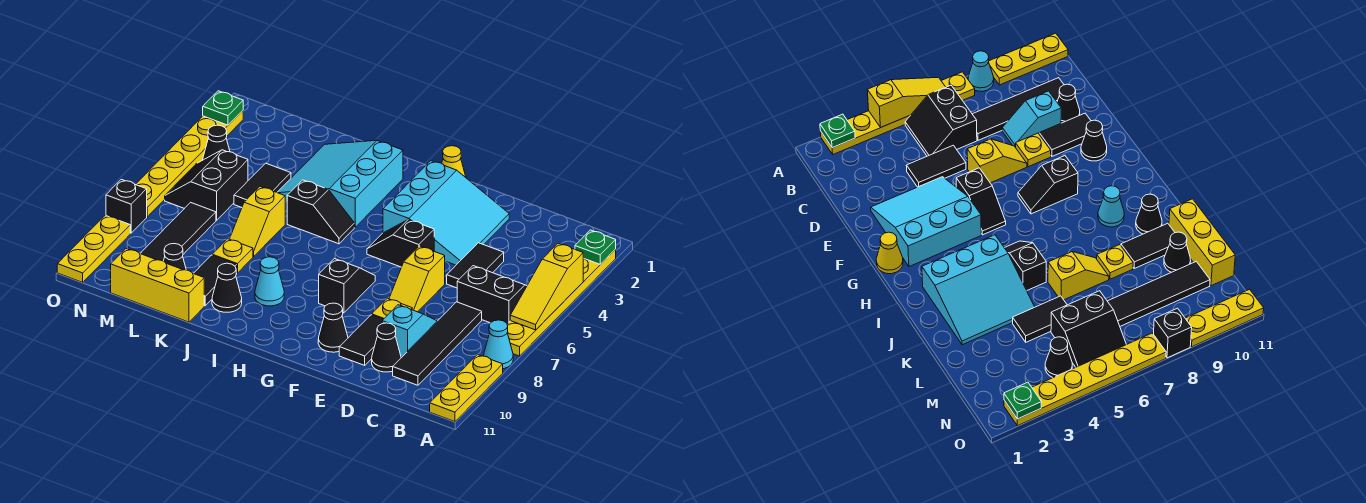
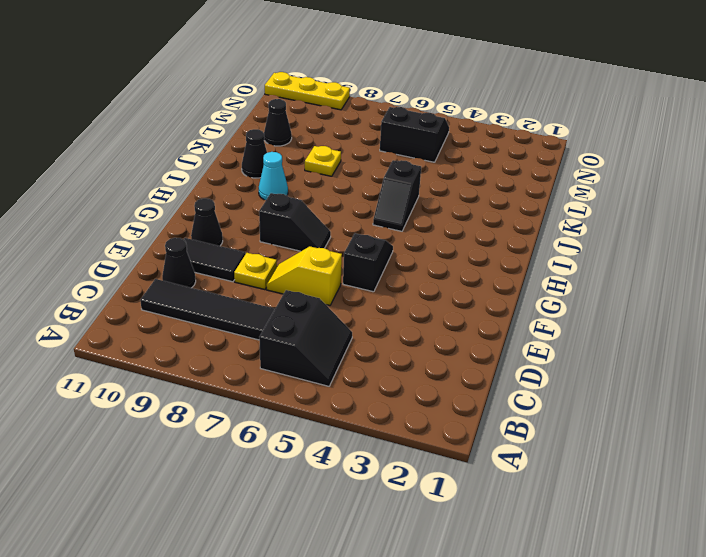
none -> yellow plate A2:A7 level 1
none -> cyan cone A8 level 1
none -> yellow plate A9:A11 level 1
none -> black tile D4:D5 level 1

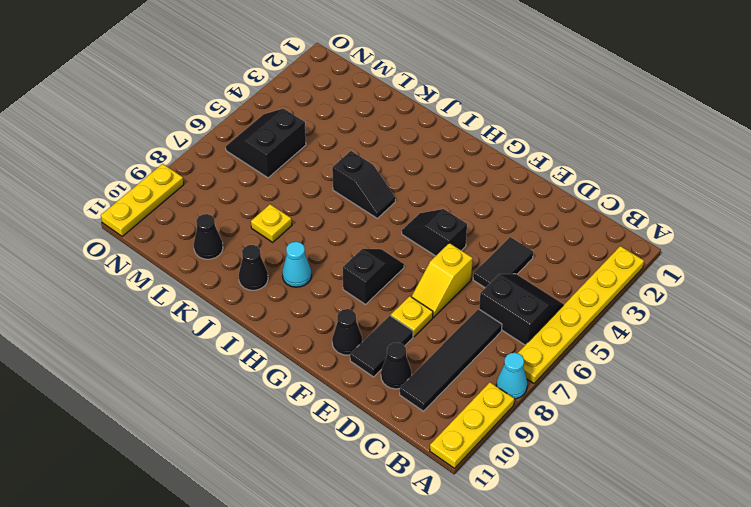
none -> cyan slope D8:D9 level 1 top 9
none -> cyan slope E2:G4 level 1 top G
none -> yellow cone G1 level 1
none -> cyan slope I2:K4 level 1 top I

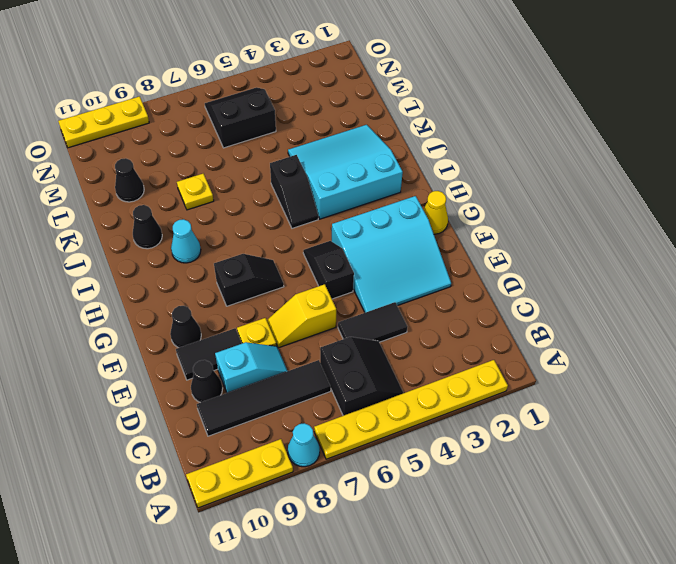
none -> yellow slope K6:K7 level 1 top 6
none -> black tile K9:K10 level 1
none -> yellow brick K11:M11 level 1
none -> black tile L4:L5 level 1

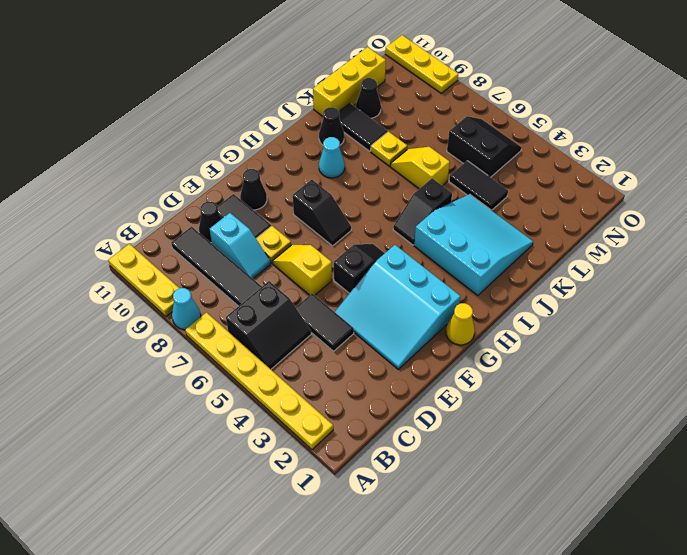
none -> black tile M7:M10 level 1
none -> black cone N4 level 1
none -> yellow plate O2:O7 level 1
none -> black brick O8 level 1

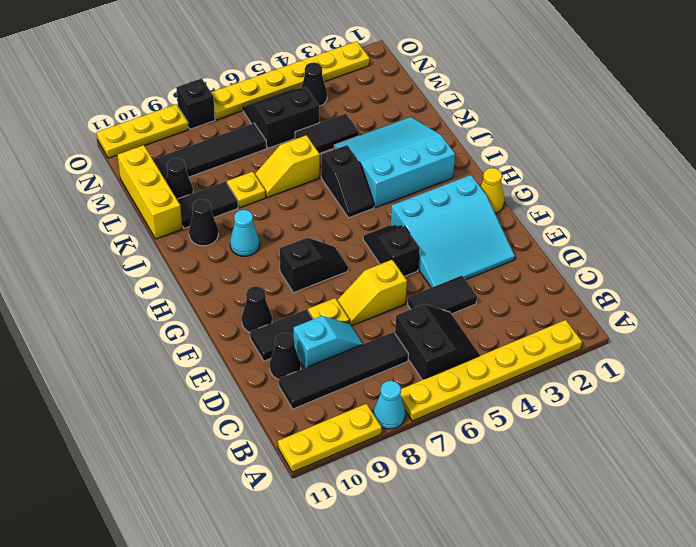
none -> green plate A2 level 2
none -> yellow slope A4:A6 level 2 top 4
none -> green plate O2 level 2

